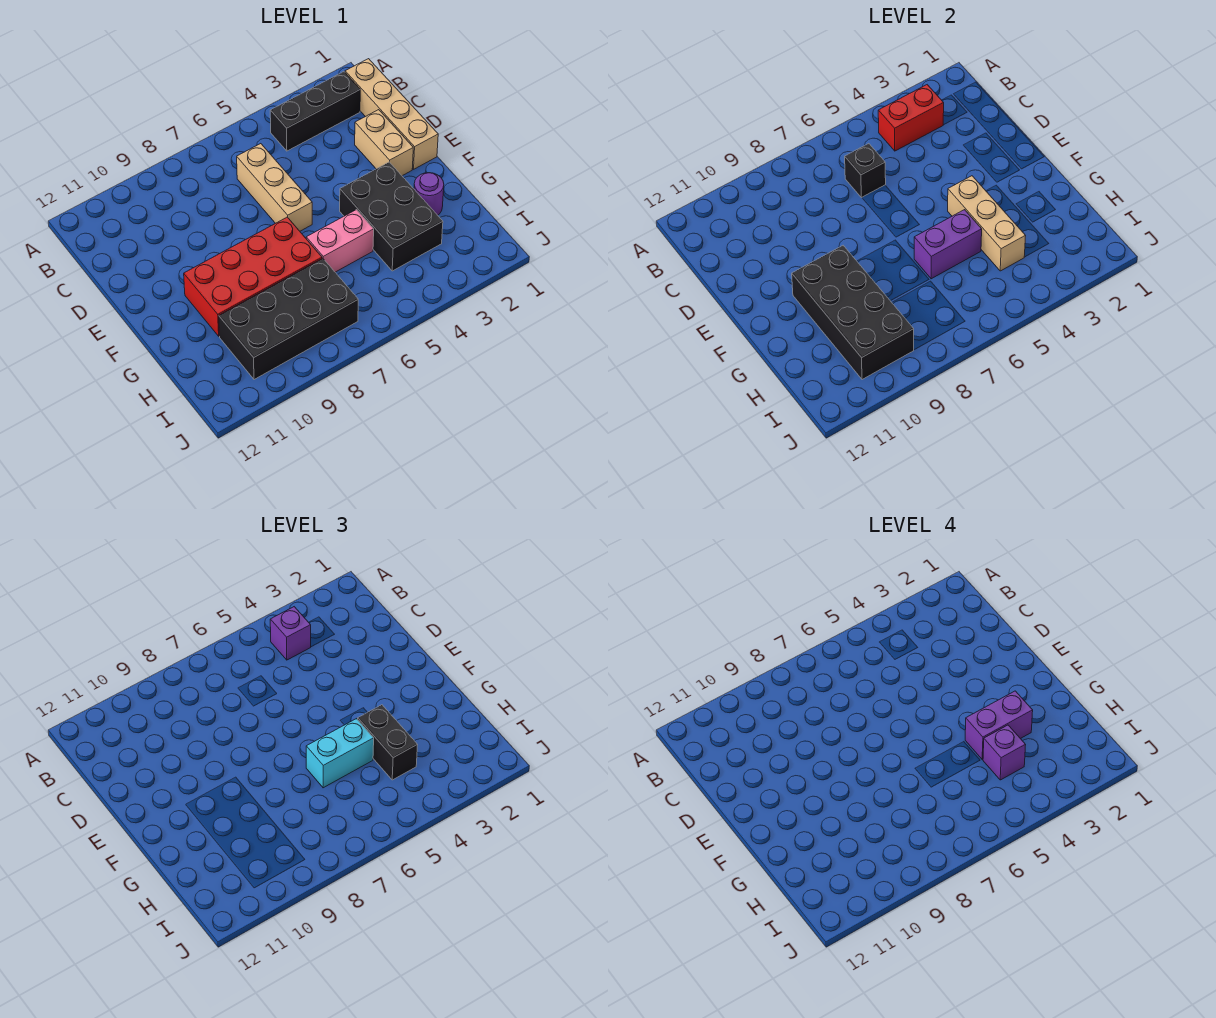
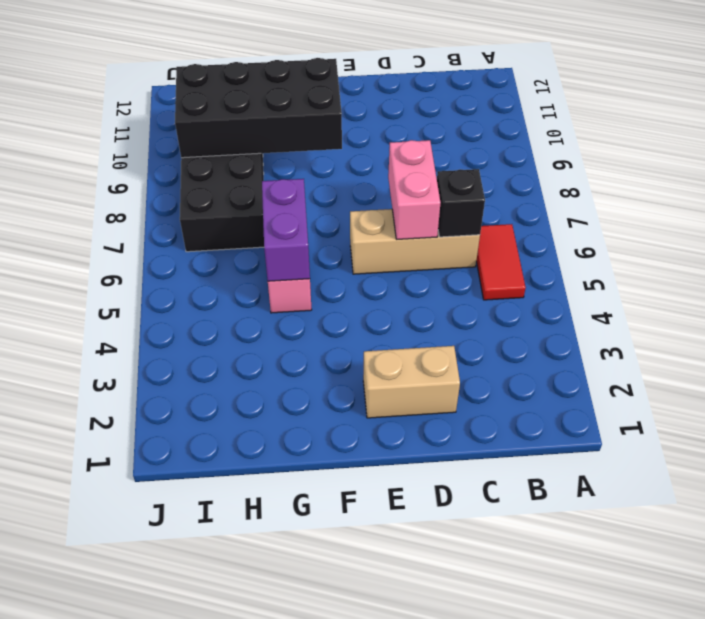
red tile B5:B6 level 1 -> none
pink brick D6:D7 level 2 -> none
none -> tan brick B1:E1 level 1
none -> black brick B2:B4 level 1
none -> black brick F3:H4 level 1

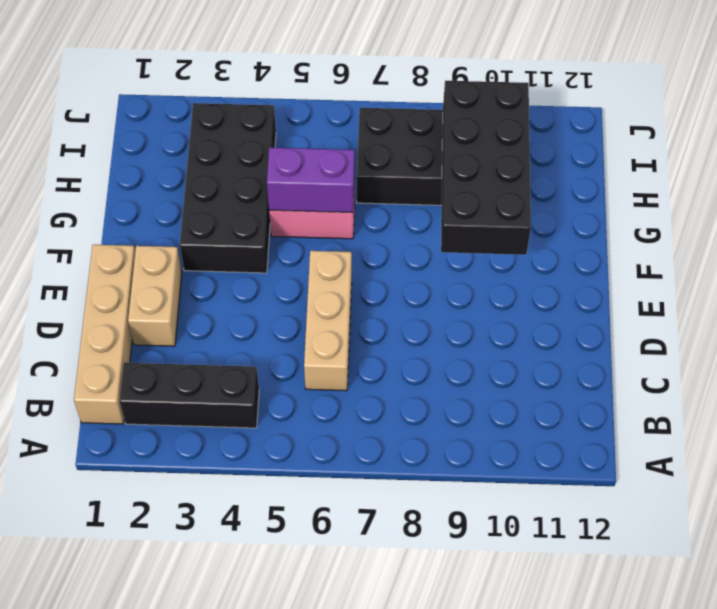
black brick F3:I4 level 1 -> black brick F3:H4 level 1
none -> red brick F7:G10 level 1
none -> purple round brick G2 level 1
none -> red brick B3:B4 level 2

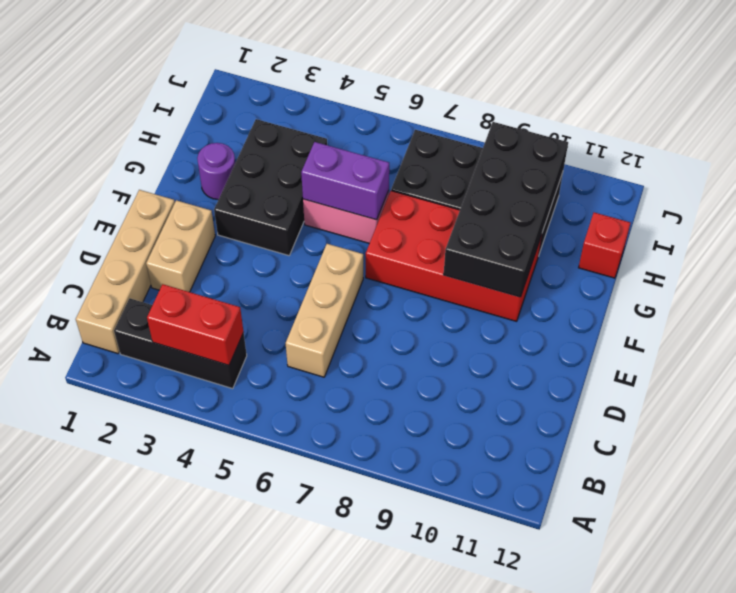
red brick H12 level 1 -> none
none -> black brick C6 level 2
none -> tan brick F4:H4 level 2
none -> purple brick B4 level 3

